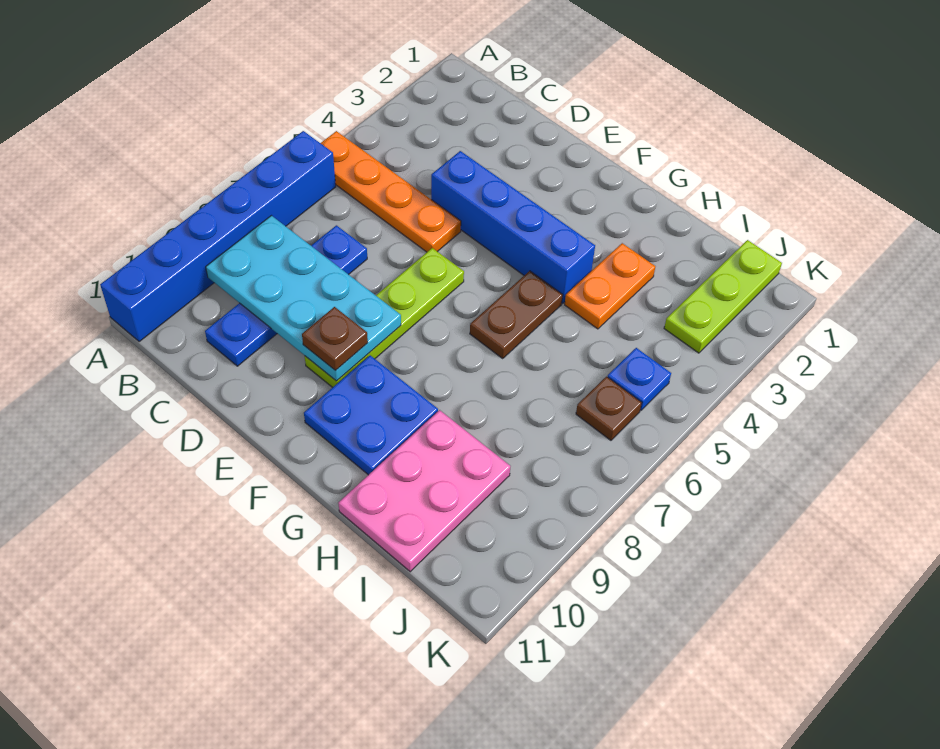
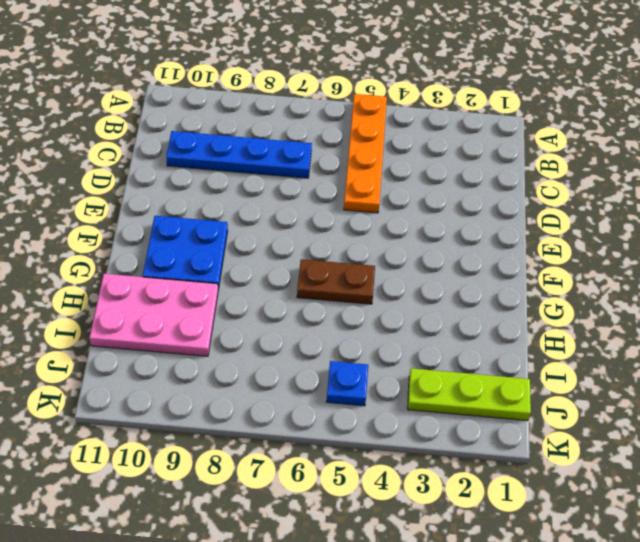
none -> blue brick A6:A11 level 1
none -> blue brick D4:G4 level 1
none -> lime plate E6:E9 level 1

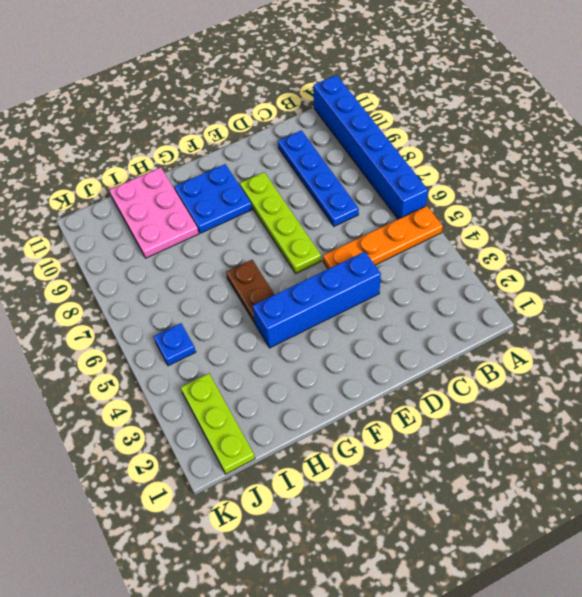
none -> orange plate H3:H4 level 1
none -> brown plate J6 level 1
none -> cyan plate B8:E9 level 2

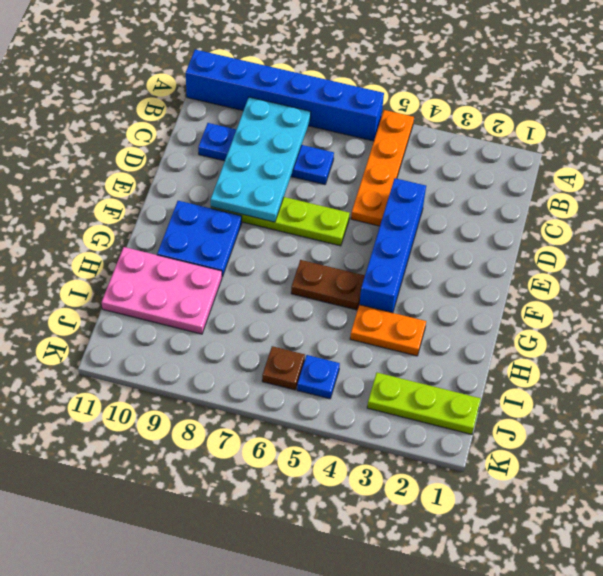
none -> brown plate E9 level 3

